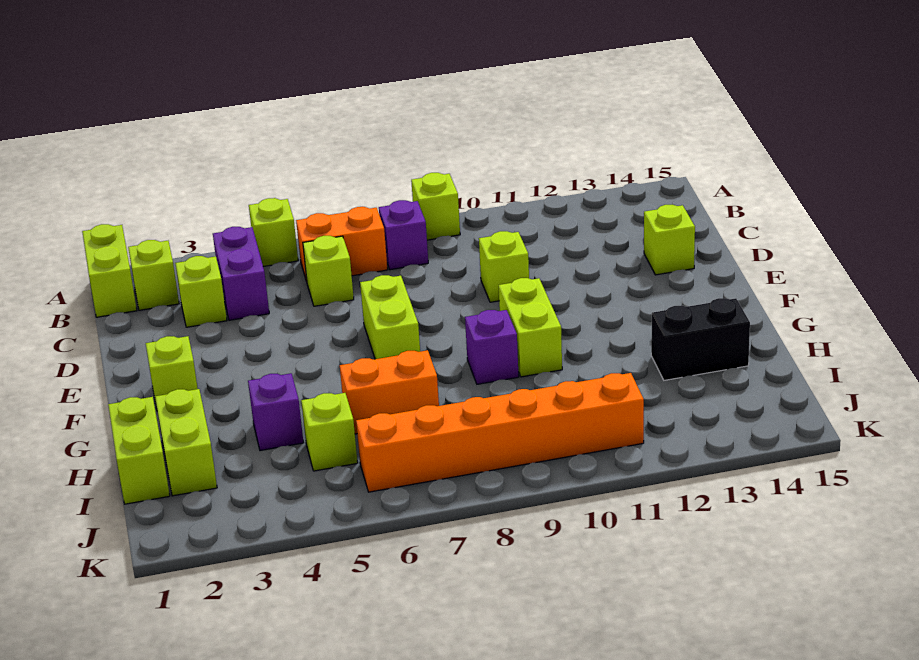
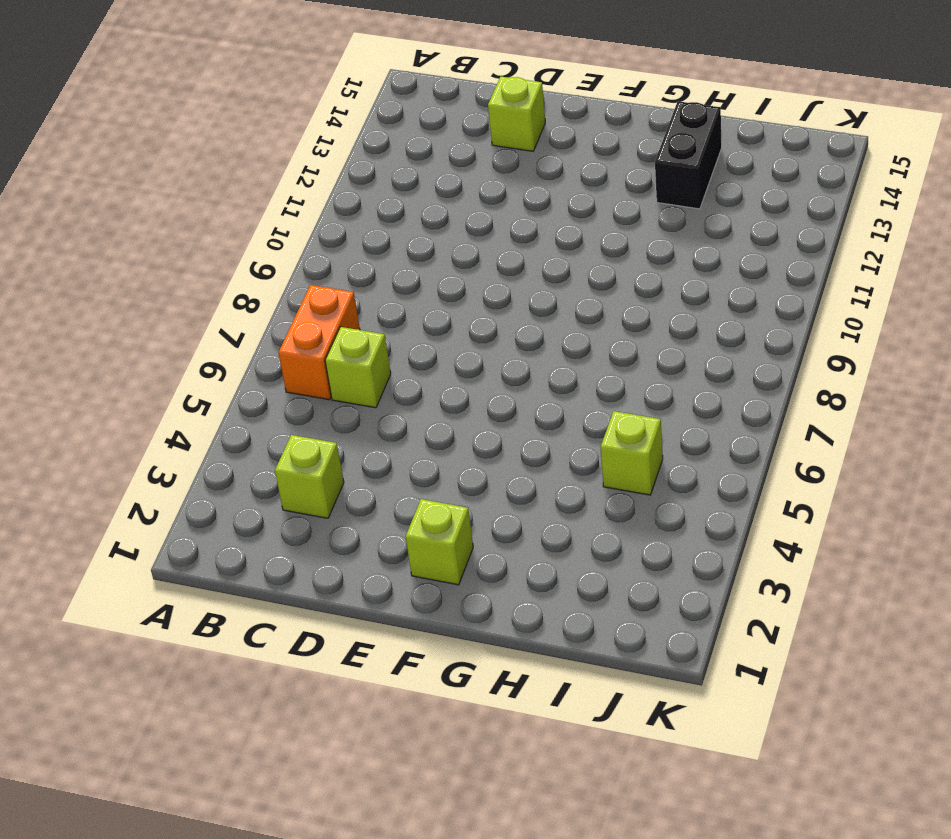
none -> lime brick A1:B1 level 1
none -> lime brick A5 level 1
none -> lime brick A9 level 1

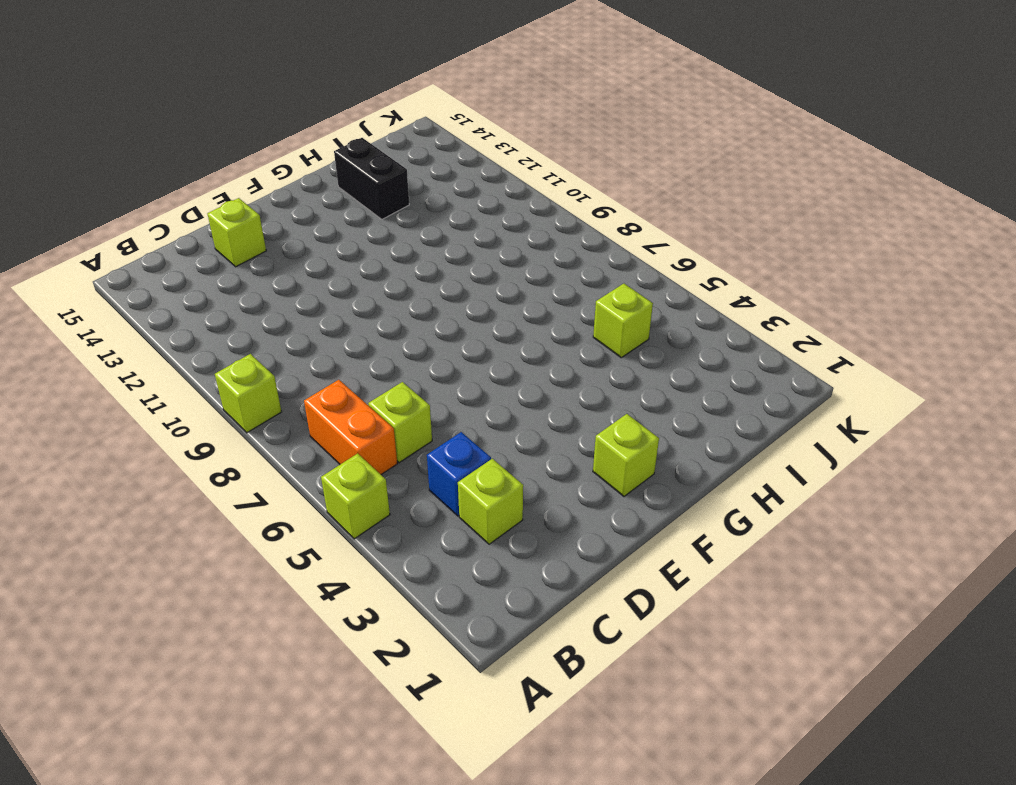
blue brick C4 level 1 -> purple brick B4:C4 level 1
none -> lime brick A1:B1 level 1
none -> lime brick B2 level 1
none -> purple brick B8 level 1

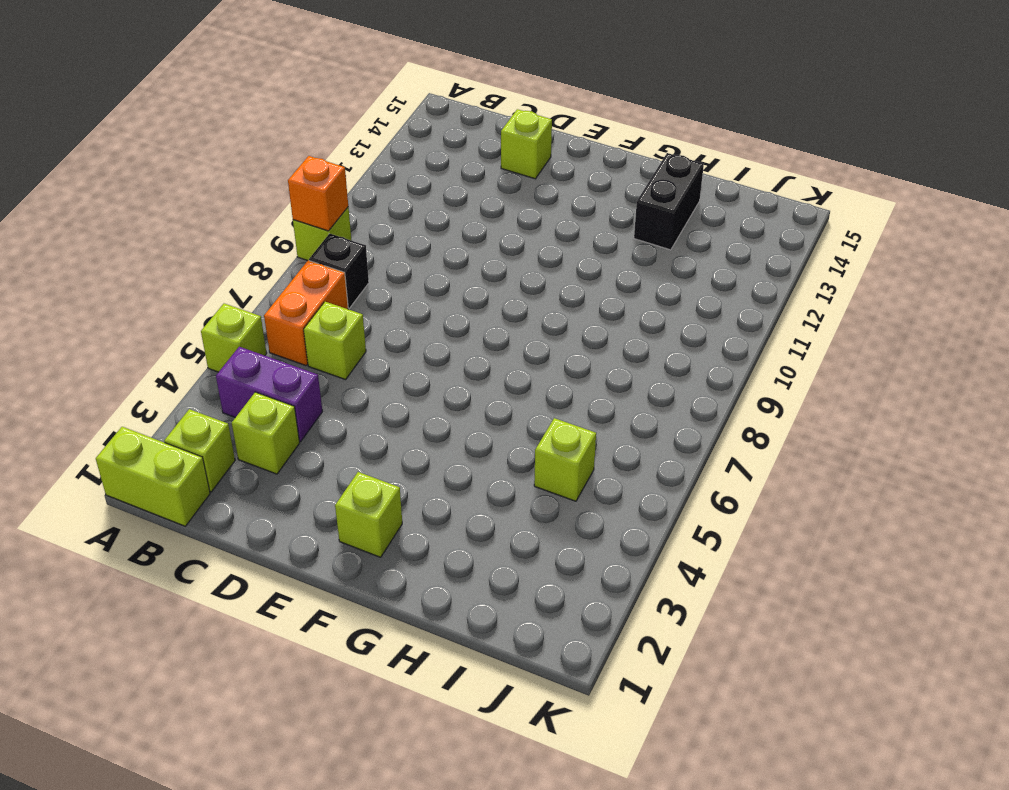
orange brick A9 level 2 -> none
black brick B8 level 1 -> purple brick B8 level 1
none -> lime brick D10 level 1
none -> lime brick E7:F7 level 1
none -> lime brick F10:G10 level 1

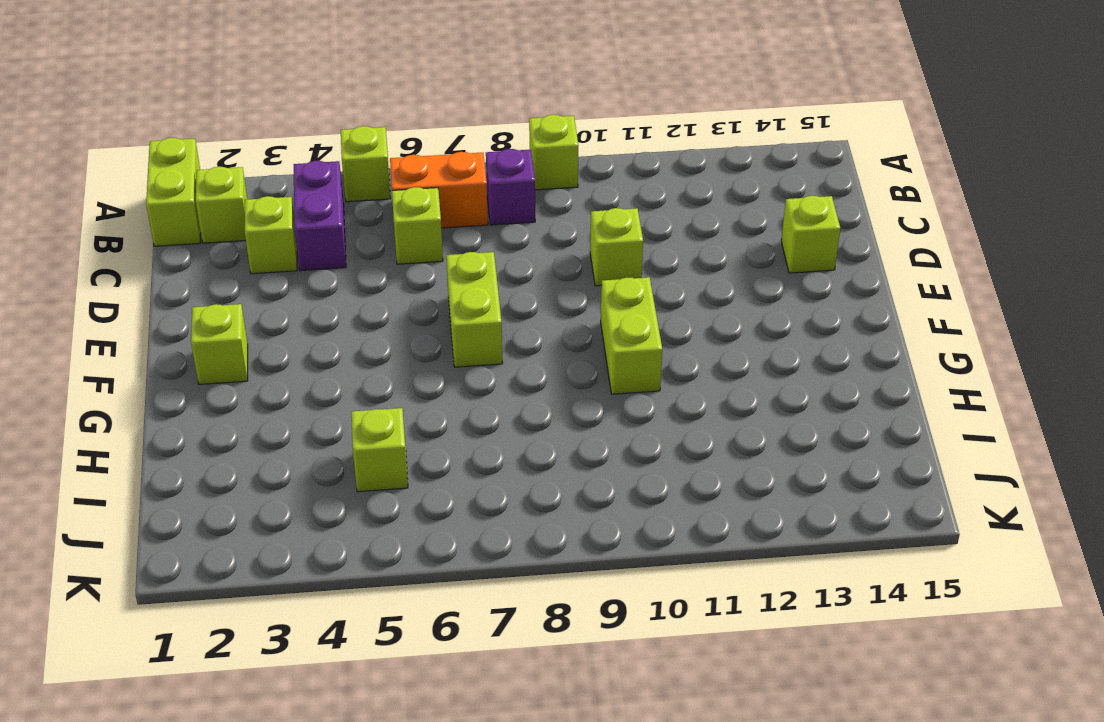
none -> purple brick G9 level 1
none -> lime brick H1:I1 level 1
none -> lime brick H2:I2 level 1

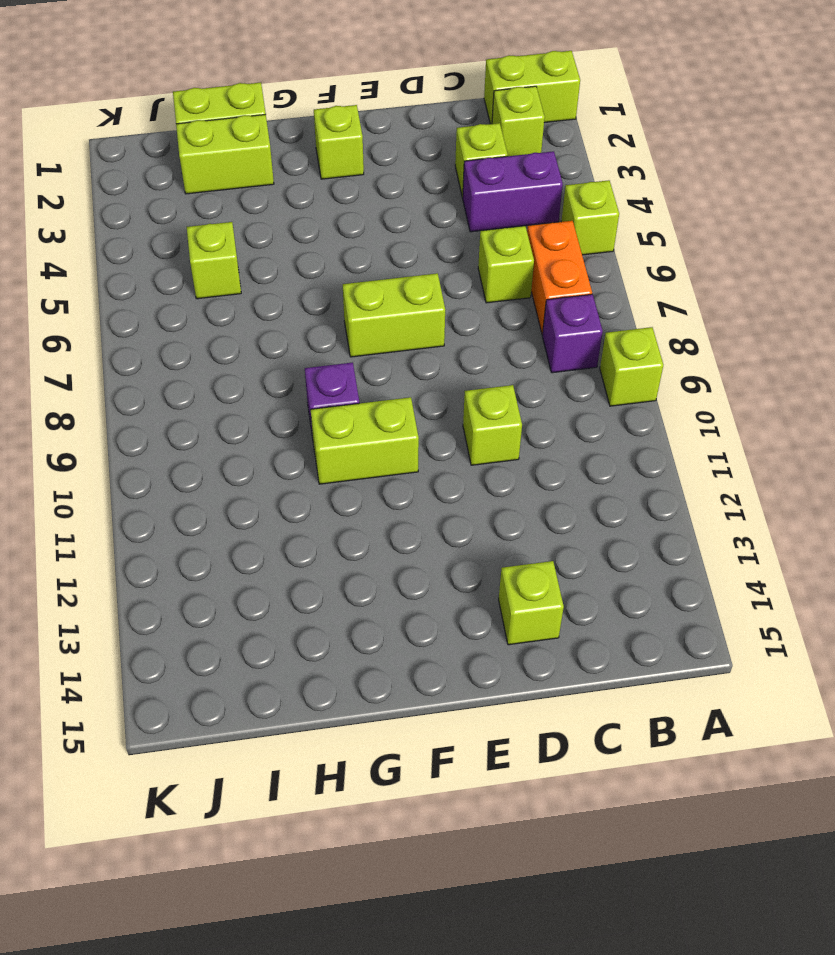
none -> purple brick H4 level 1
none -> orange brick H6:H7 level 1
none -> black brick H13:H14 level 1

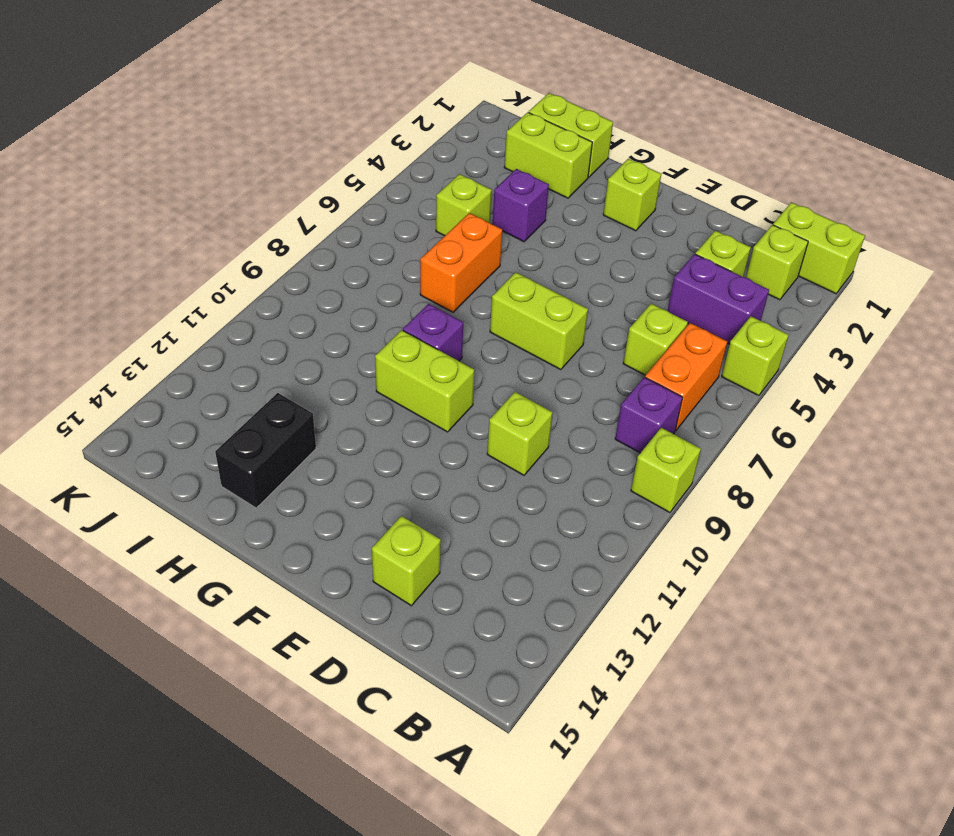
none -> orange brick J6:J11 level 1

